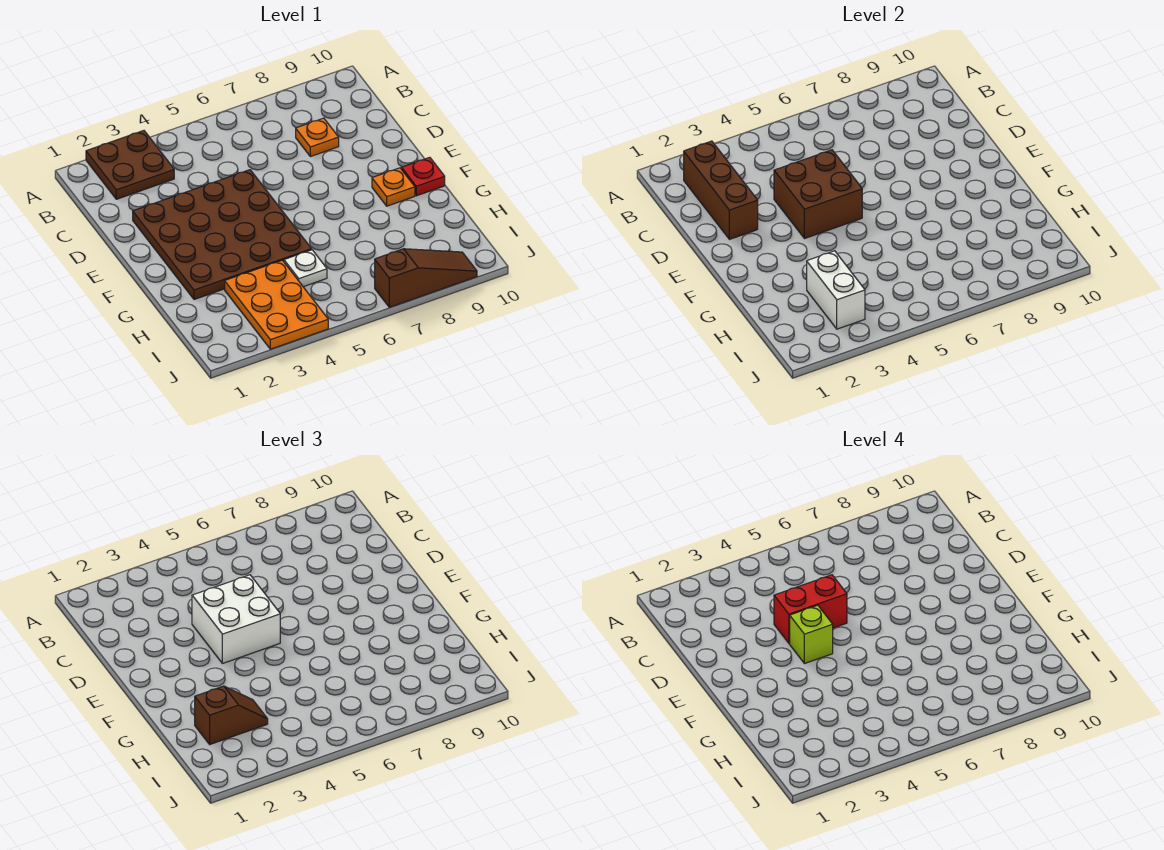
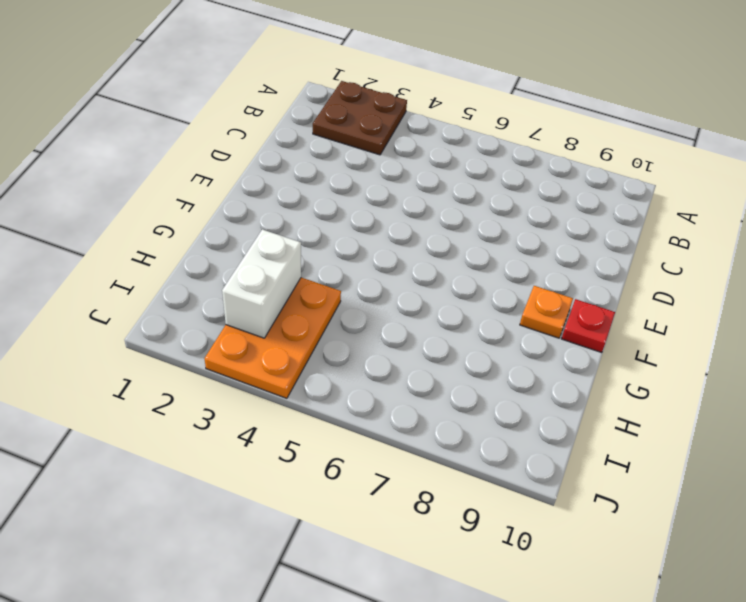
none -> orange plate C8 level 1
none -> brown plate D2:G5 level 1
none -> white plate H5 level 1

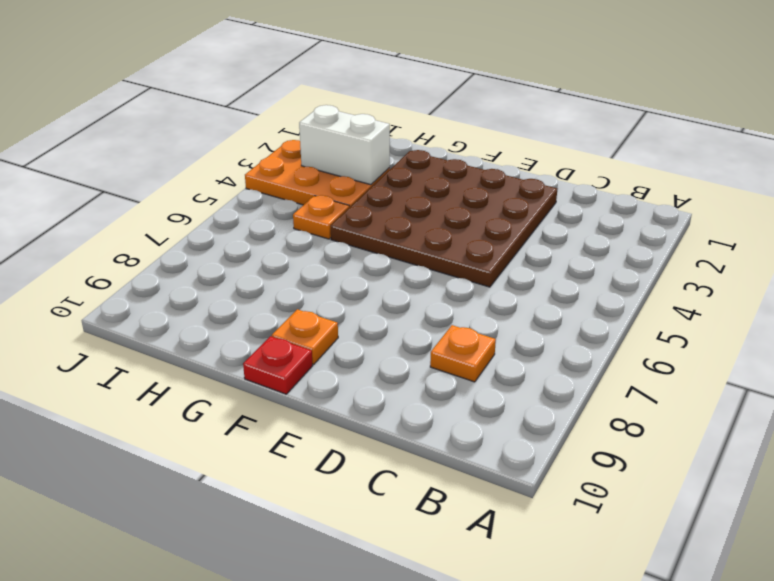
orange plate H5 level 1 -> white plate H5 level 1
none -> brown plate A2:B3 level 1
none -> brown slope J7:J9 level 1 top 7
none -> brown brick B2:D2 level 2

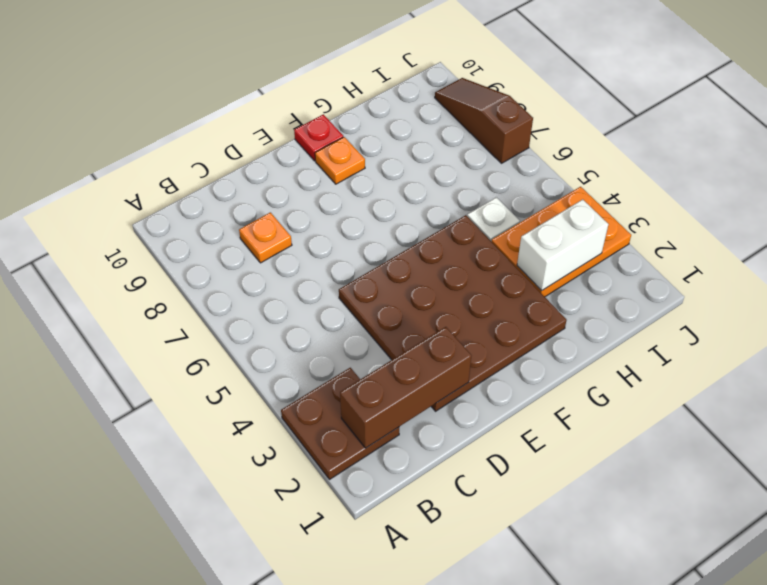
none -> brown brick D4:E5 level 2
none -> white brick D4:E5 level 3
none -> brown slope H2:H3 level 3 top 2

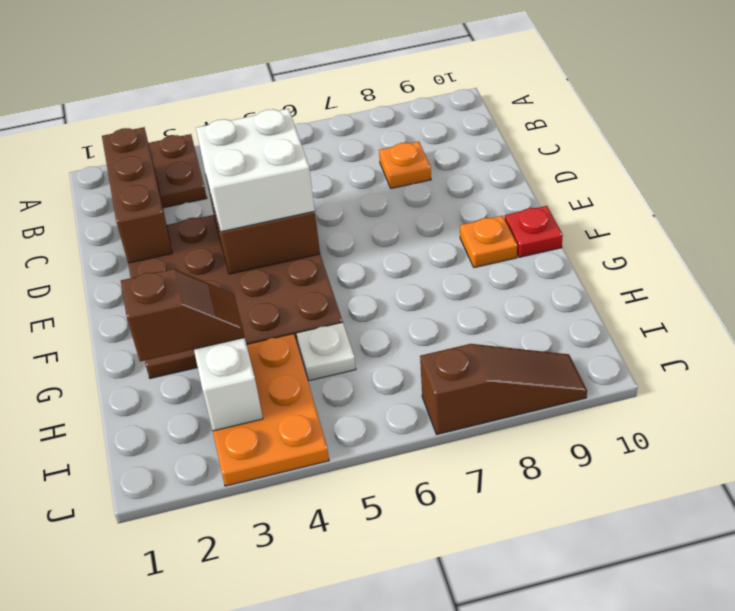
none -> red brick D4:D5 level 4
none -> lime brick E4 level 4

